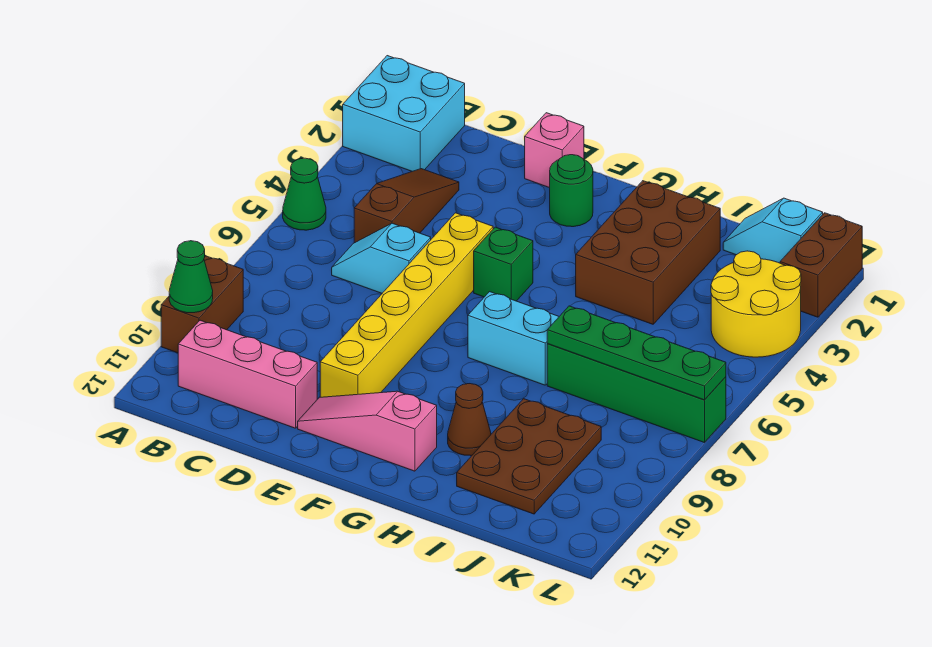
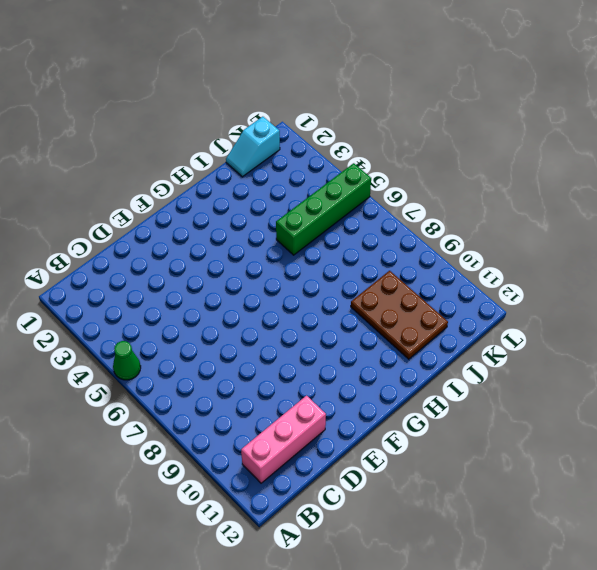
green brick I5:L5 level 1 -> green brick I7:L7 level 1
none -> cyan brick A1:B2 level 1
none -> brown brick A9:A10 level 1
none -> brown slope C3:C5 level 1 top 5

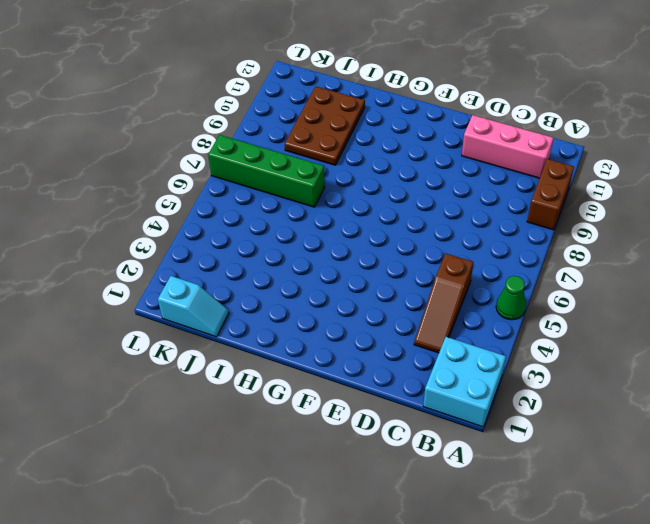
none -> cyan slope C6:D6 level 1 top D
none -> pink brick E1 level 1
none -> yellow brick E5:E10 level 1

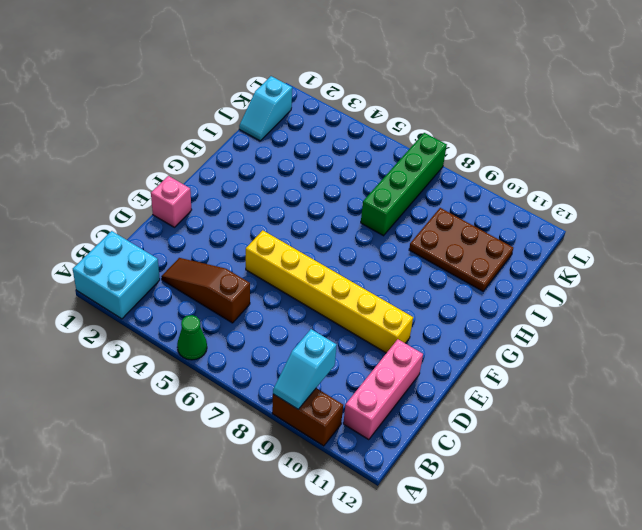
cyan slope A9:B9 level 2 top B -> cyan slope C6:D6 level 1 top D
none -> pink slope E11:G11 level 1 top G
none -> green round brick F2 level 1
none -> green brick F5 level 1

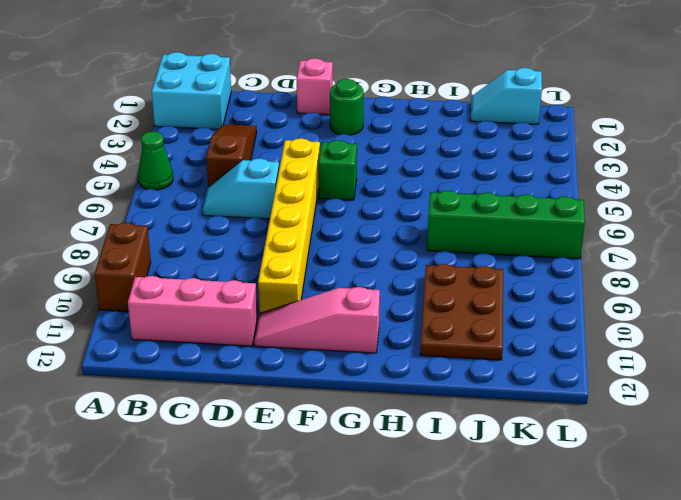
none -> cyan brick G7:H7 level 1
none -> brown brick H2:I4 level 1
none -> brown cone H10 level 1

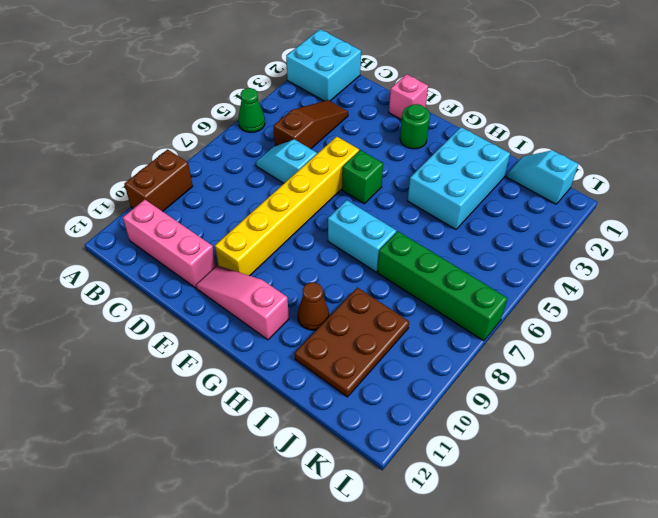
cyan brick H2:I4 level 1 -> brown brick H2:I4 level 1
none -> yellow round brick K3:L4 level 1
none -> brown brick L1:L2 level 1
none -> green cone A10 level 2

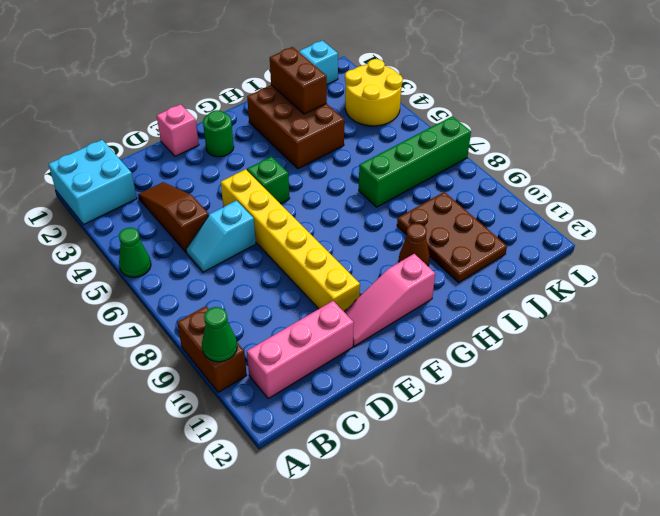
brown brick I2:I3 level 2 -> brown brick L1:L2 level 1
none -> cyan brick G7:H7 level 1
none -> green plate I7:L7 level 2

